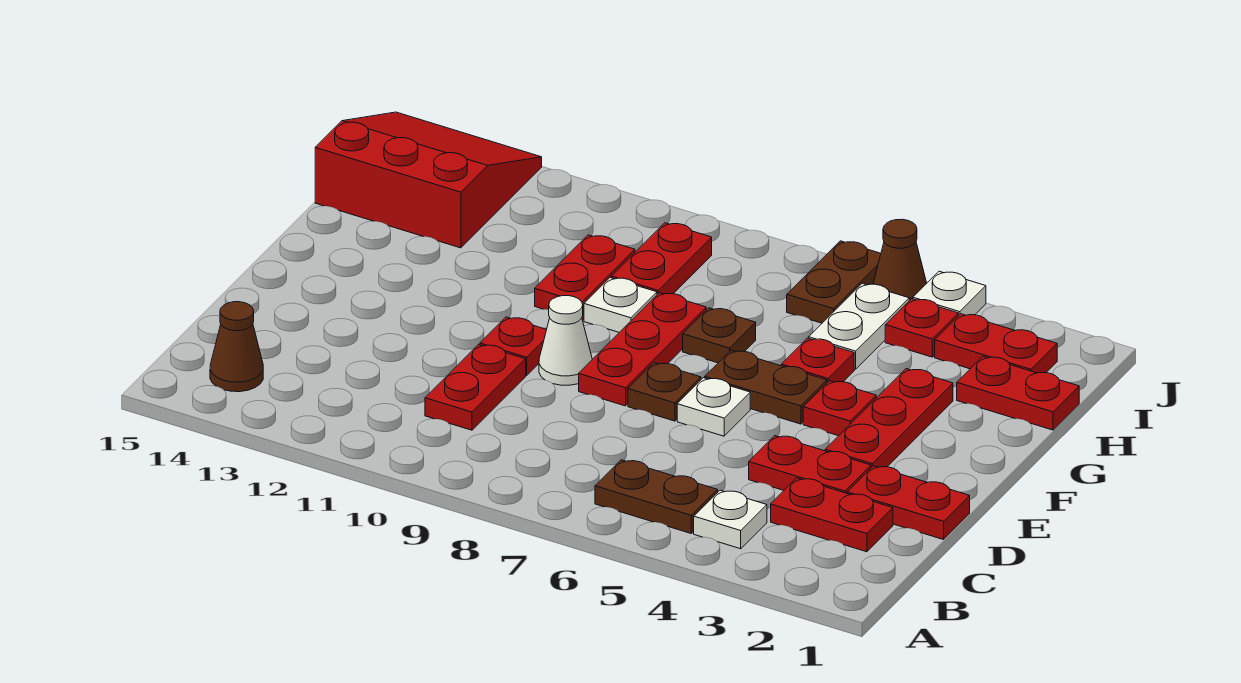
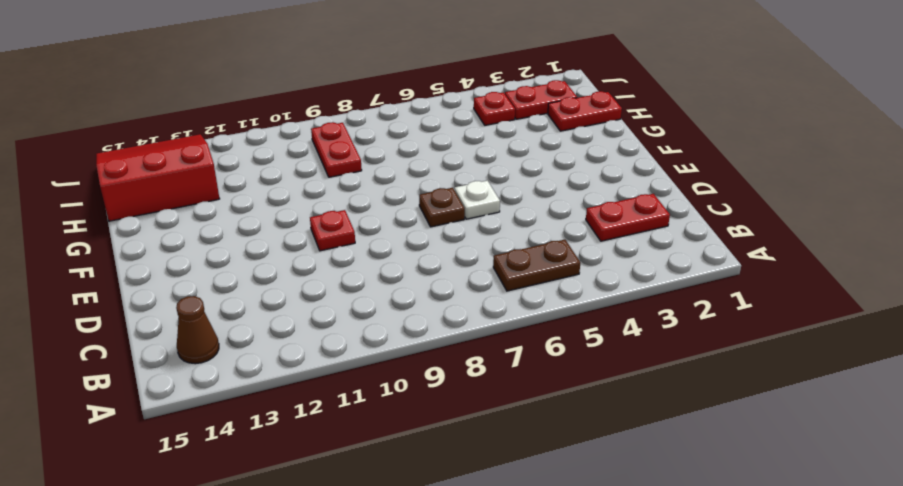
none -> white plate B4 level 1
none -> red plate C10:D10 level 1
none -> red plate D1:D2 level 1

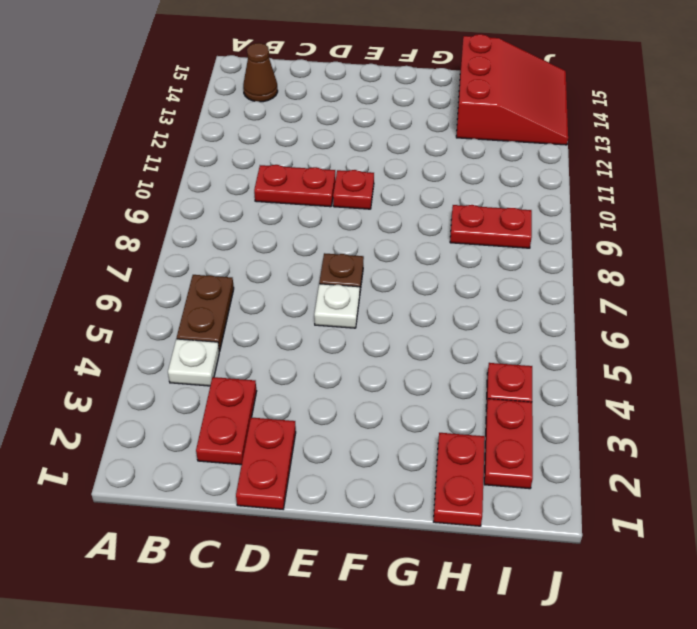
none -> red plate D3:D4 level 1
none -> red plate E3:G3 level 1
none -> red plate E8:G8 level 1

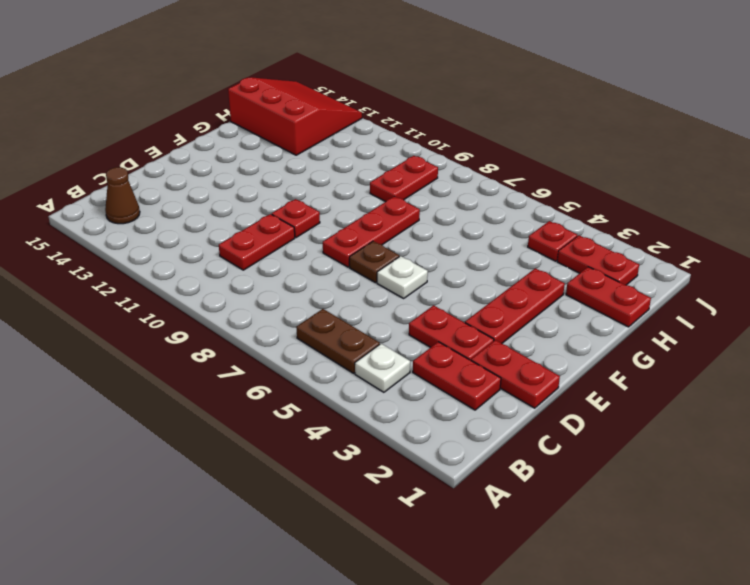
none -> white cone E9 level 1
none -> red plate F4 level 1
none -> brown plate F5:F6 level 1

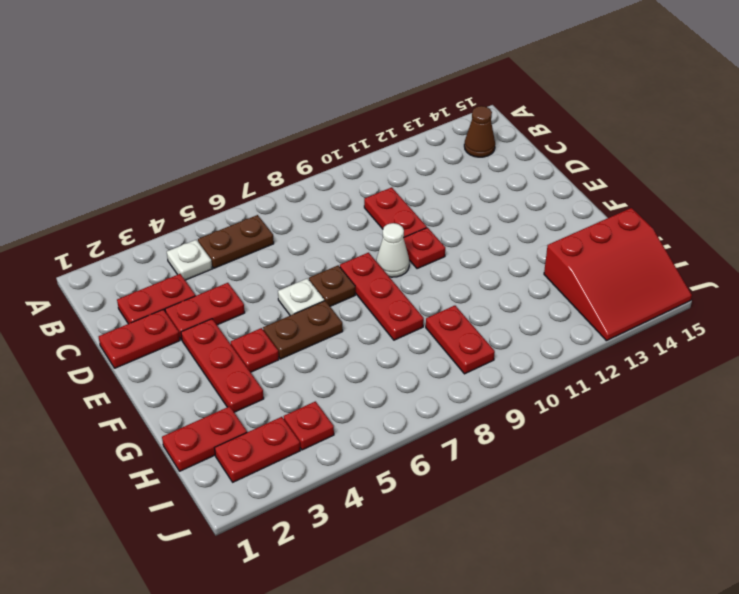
none -> red plate G5 level 1
none -> brown plate G7 level 1
none -> white plate G9 level 1

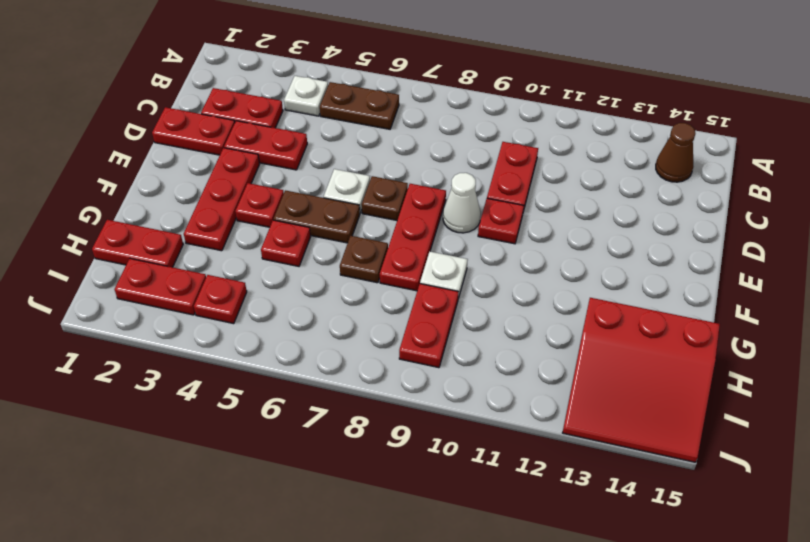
none -> red plate G10:H10 level 1
none -> white plate H5:I5 level 1
none -> brown plate I6:J6 level 1

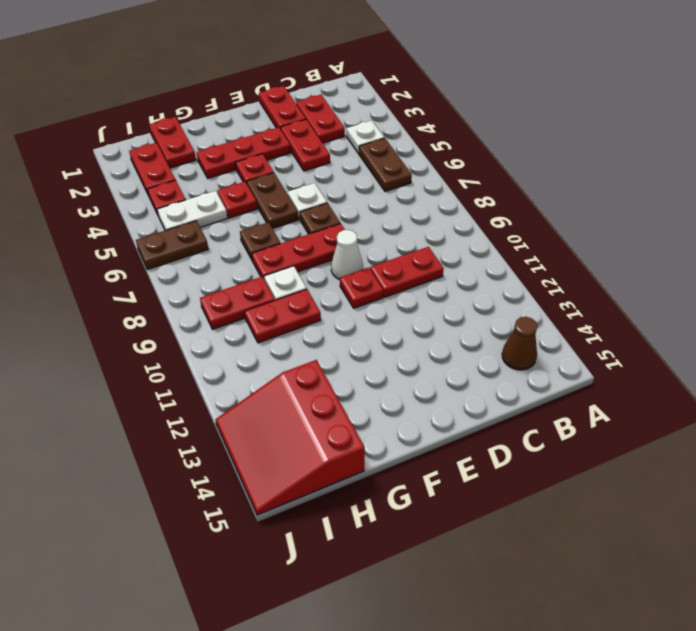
none -> white plate J4 level 1
none -> brown cone J5 level 1

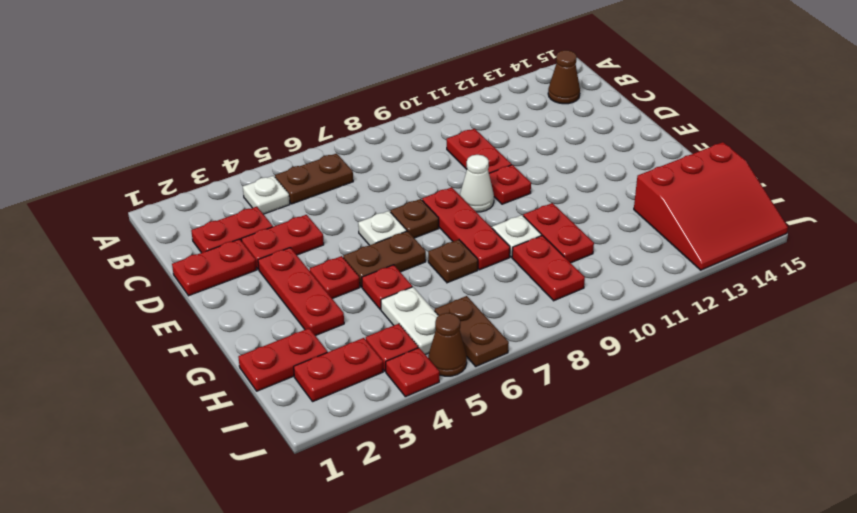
red plate J4 level 1 -> white plate J4 level 1

